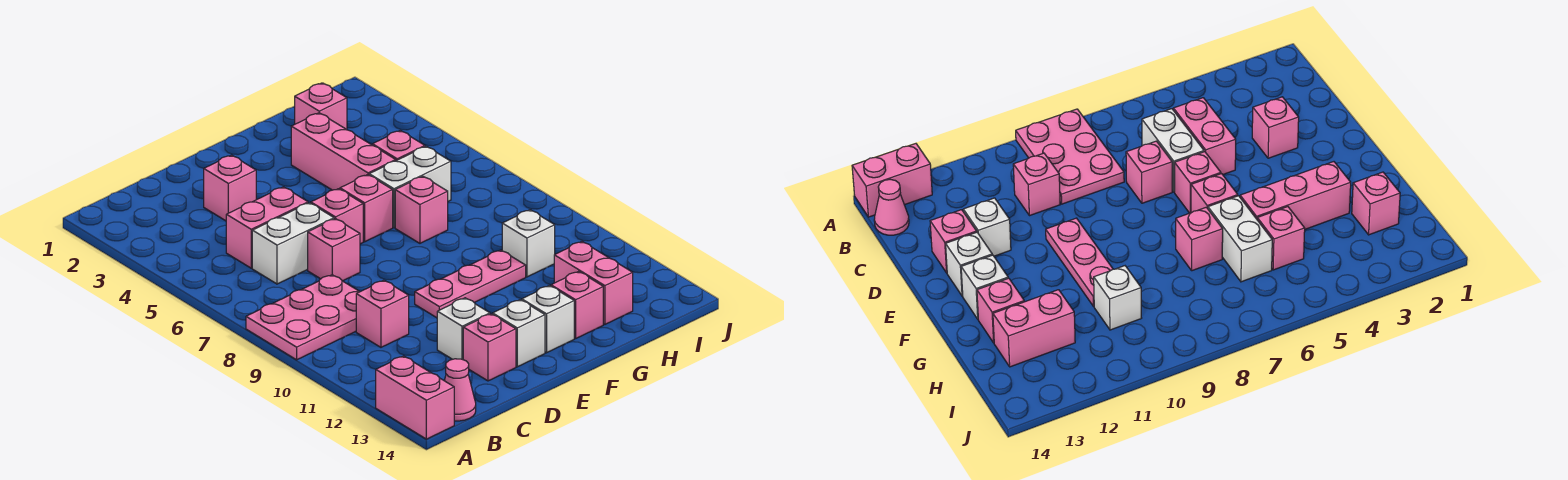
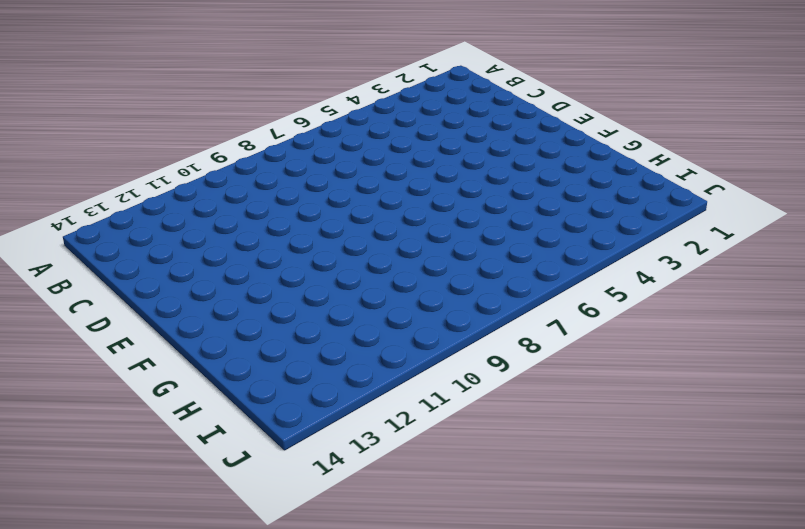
none -> pink plate A8:C9 level 1
none -> pink brick A13:A14 level 1
none -> pink cone B14 level 1

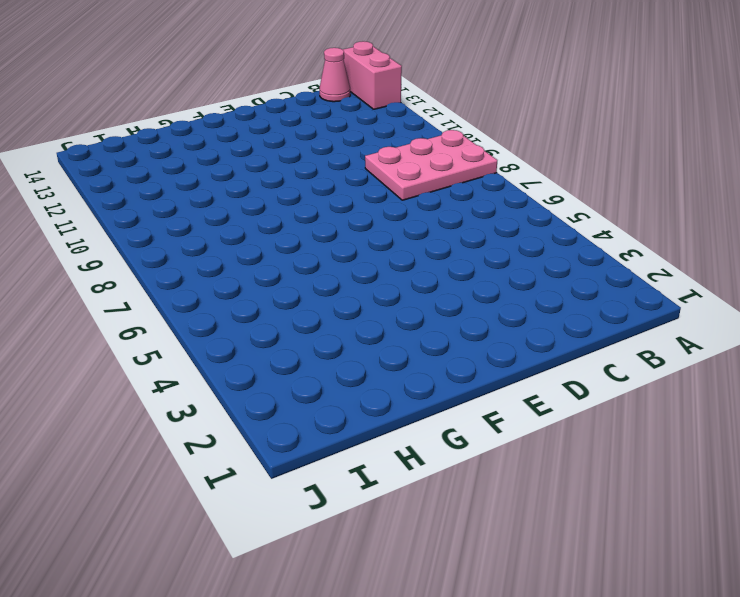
none -> pink brick C5:D5 level 1
none -> white brick C6:D6 level 1
none -> pink brick C10 level 1

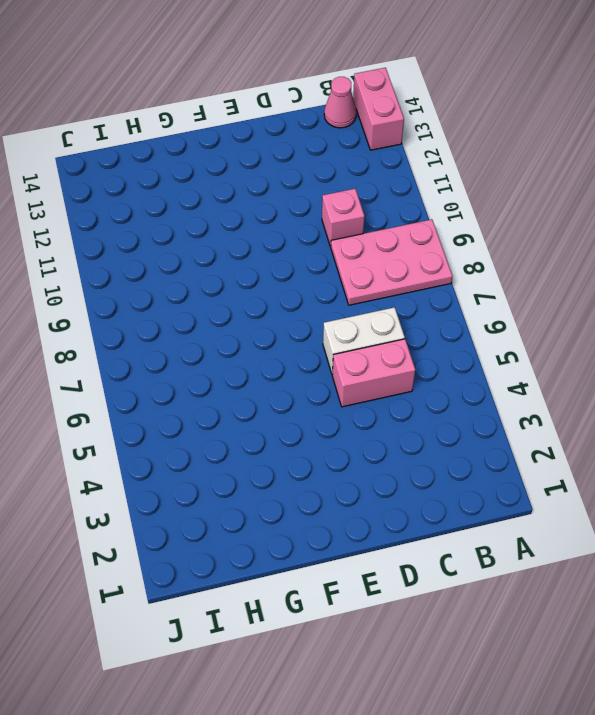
none -> pink brick D3 level 1
none -> pink brick D7 level 1
none -> white brick D12 level 1

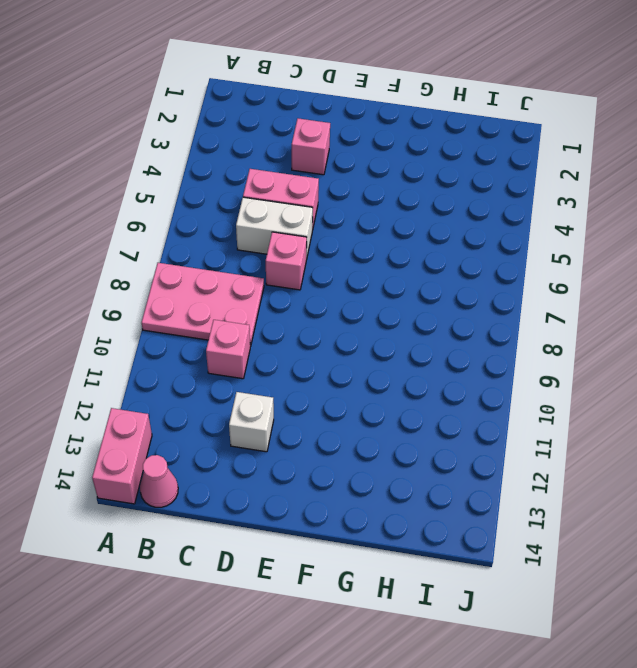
none -> pink brick D13 level 1
none -> pink brick E6 level 1
none -> pink plate E10:G10 level 1

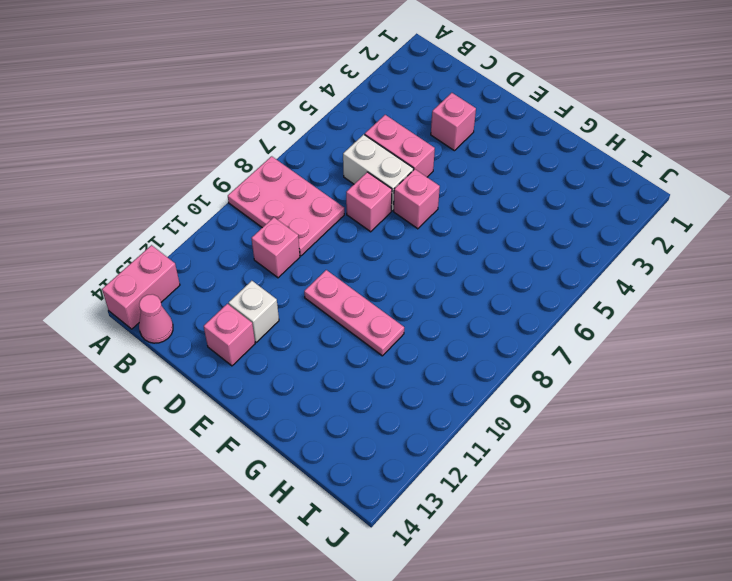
none -> white brick E13 level 1
none -> pink brick F6 level 1
none -> white brick F13 level 1

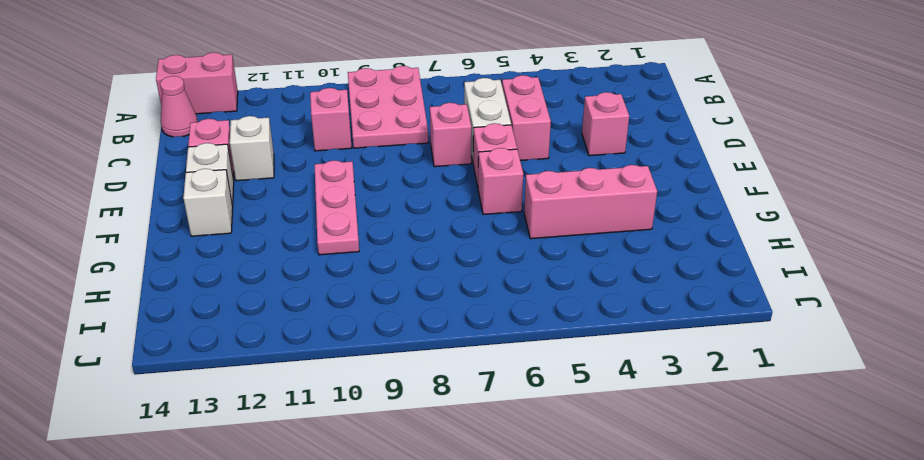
none -> white brick G6:H6 level 1
none -> pink brick G7 level 1
none -> pink brick G13 level 1

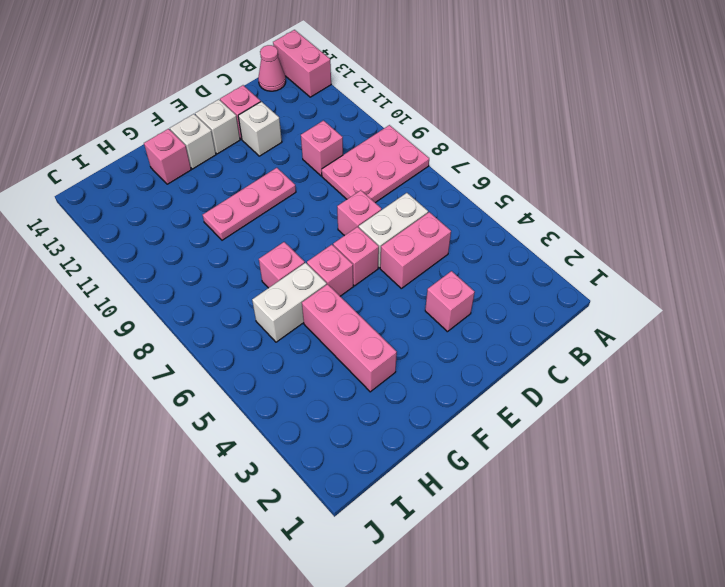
none -> pink brick H2 level 1
none -> pink brick H5 level 1
none -> white brick H10 level 1

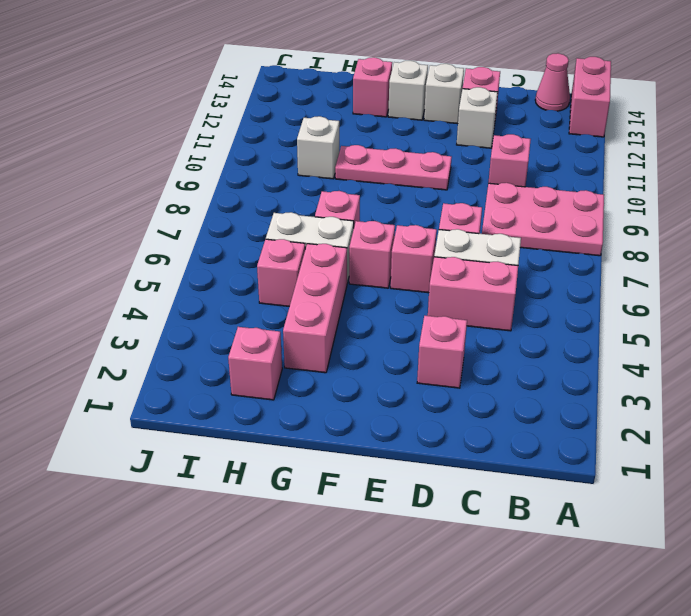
none -> pink brick H12:H13 level 1

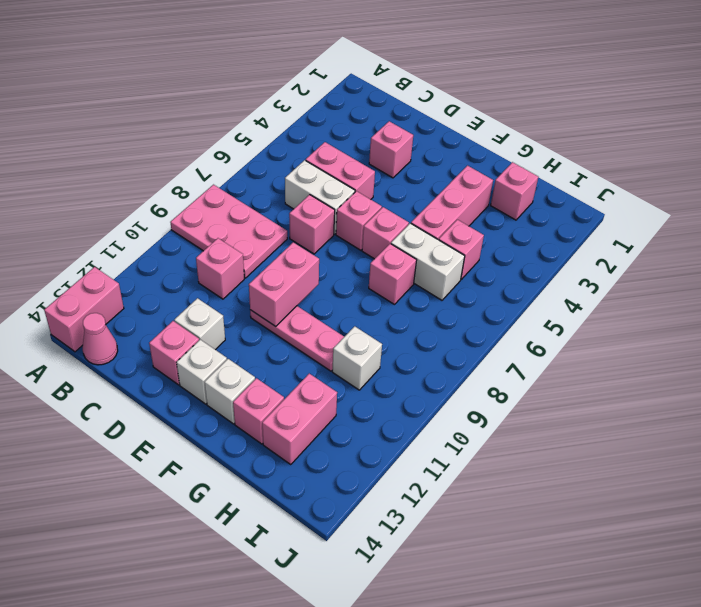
pink brick E9:E10 level 2 -> none

